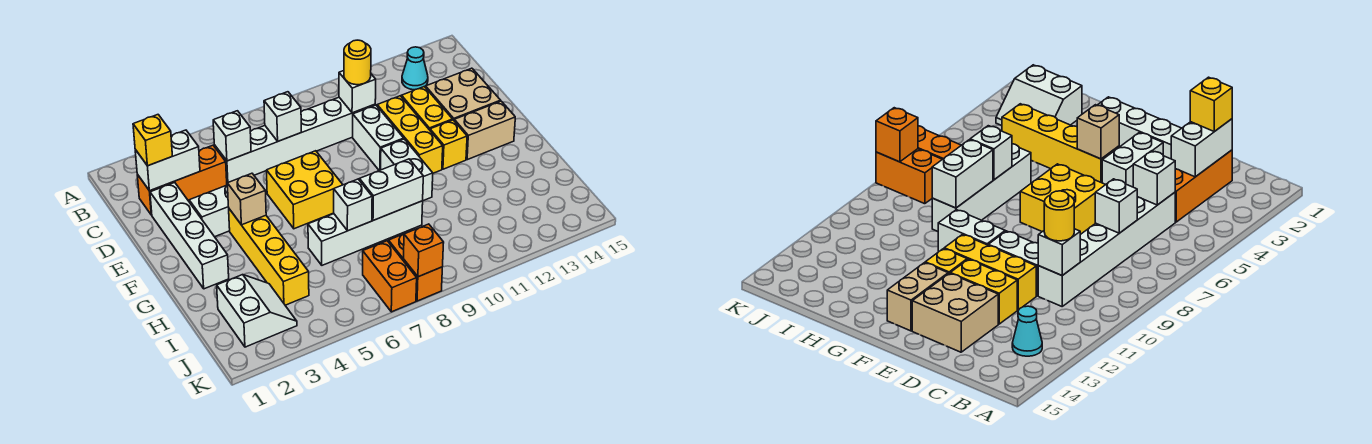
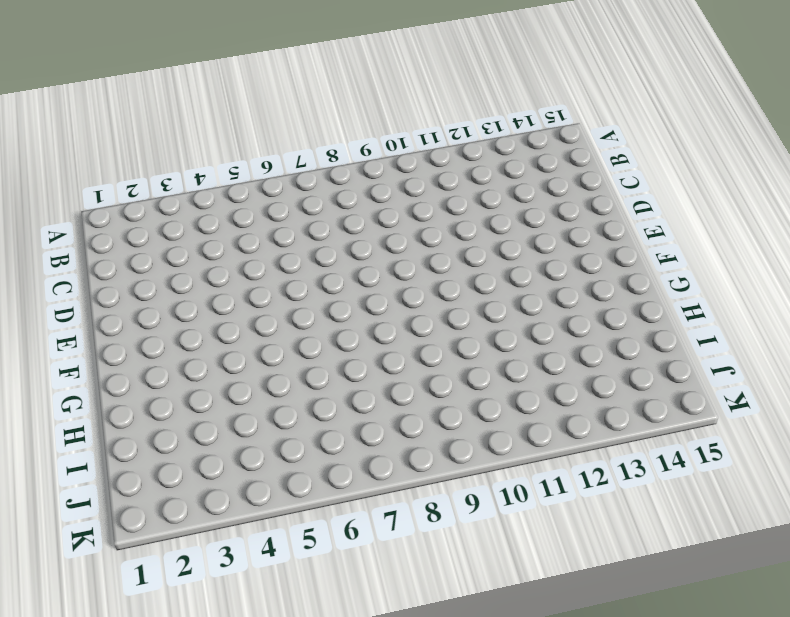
none -> cyan cone B13 level 1
none -> orange brick C2:C4 level 1
none -> white brick C5:C10 level 1

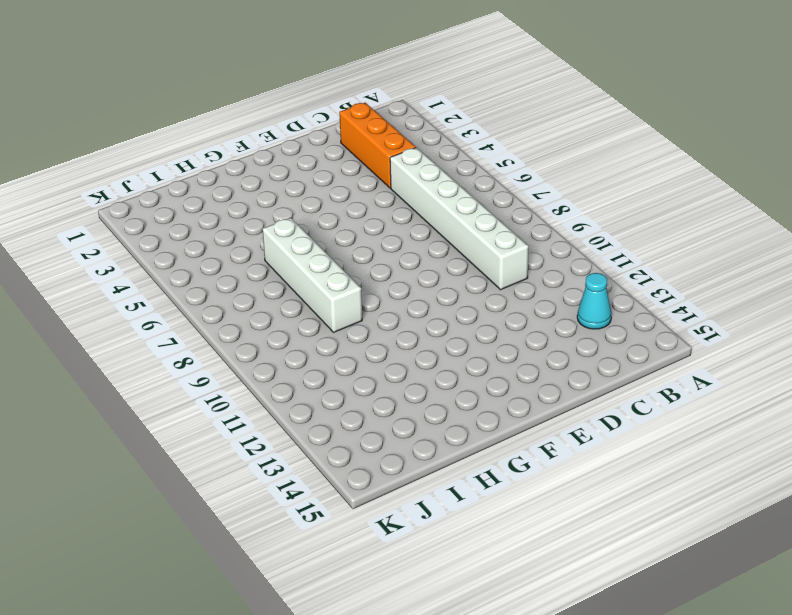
none -> white brick D2:G2 level 1
none -> white brick D10:E10 level 1
none -> yellow brick D11:F11 level 1

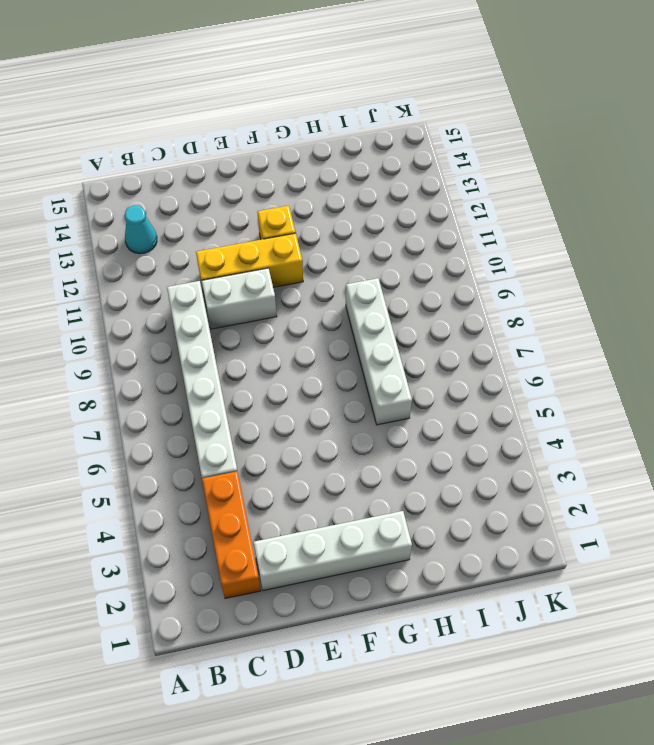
none -> yellow brick D12:E12 level 1
none -> tan brick D13:E14 level 1
none -> white brick E3:E4 level 1

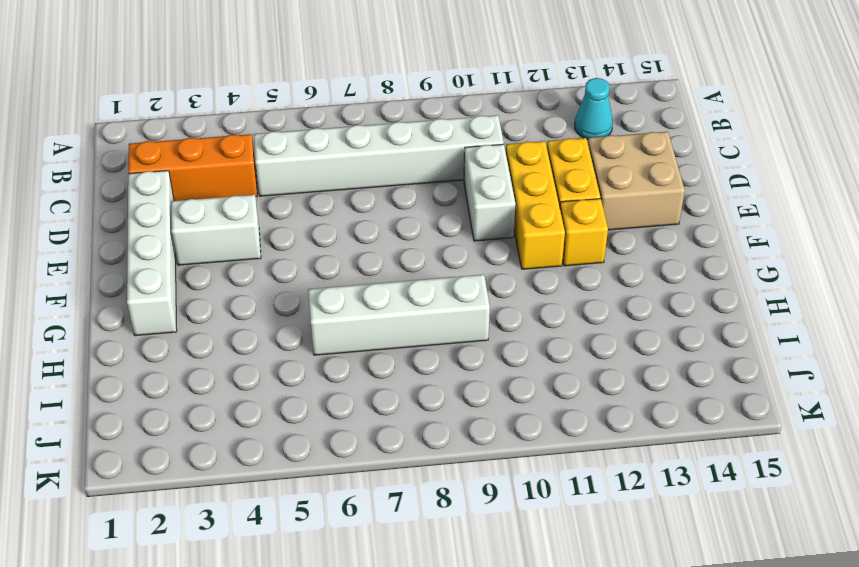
none -> yellow brick E6:F7 level 1
none -> yellow brick F4:I4 level 1
none -> white brick F10:G10 level 1

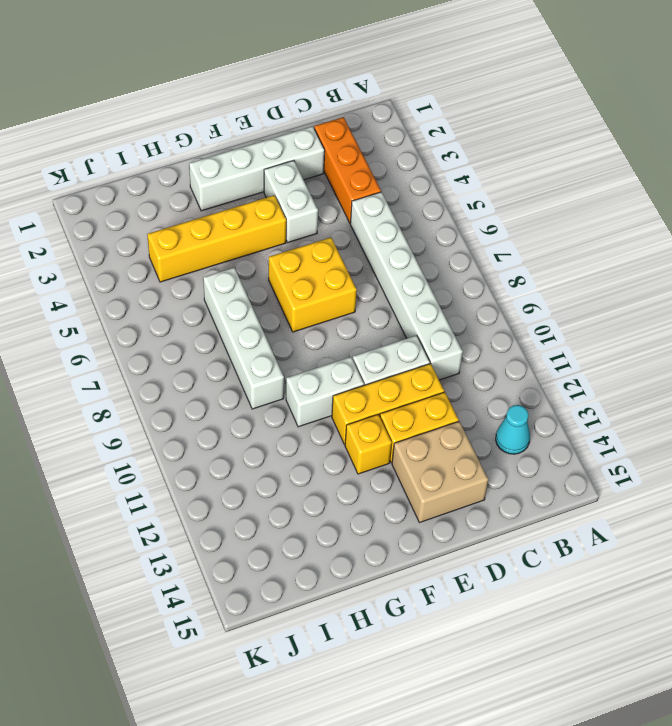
none -> tan brick F13:F14 level 1
none -> white slope I2:J3 level 1 top 2
none -> orange brick J7:K7 level 1

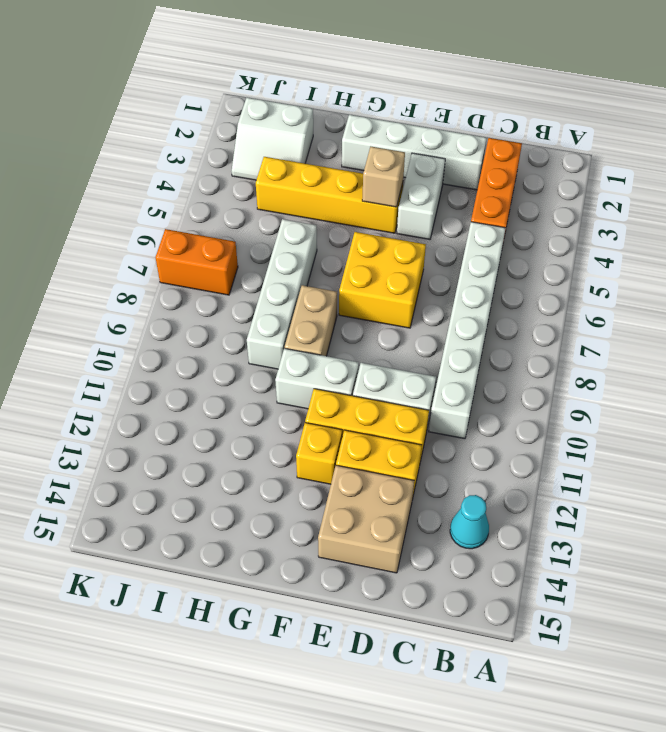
tan brick G8:G9 level 1 -> tan brick F13:F14 level 1
none -> orange brick J8:K8 level 1
none -> white brick C2:C3 level 2
none -> white brick C5 level 2

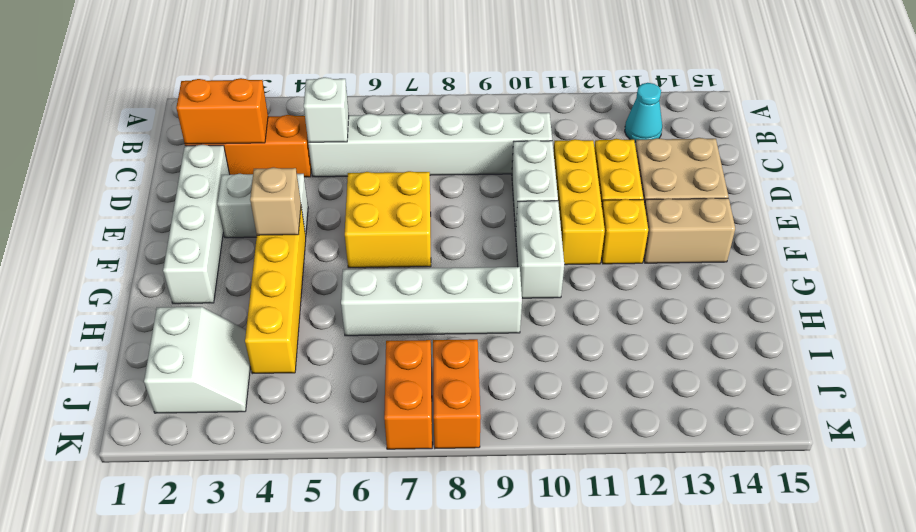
orange brick C2:C3 level 2 -> white brick C2:C3 level 2
none -> white brick C7 level 2
none -> white brick C10 level 2
none -> white brick H7 level 2

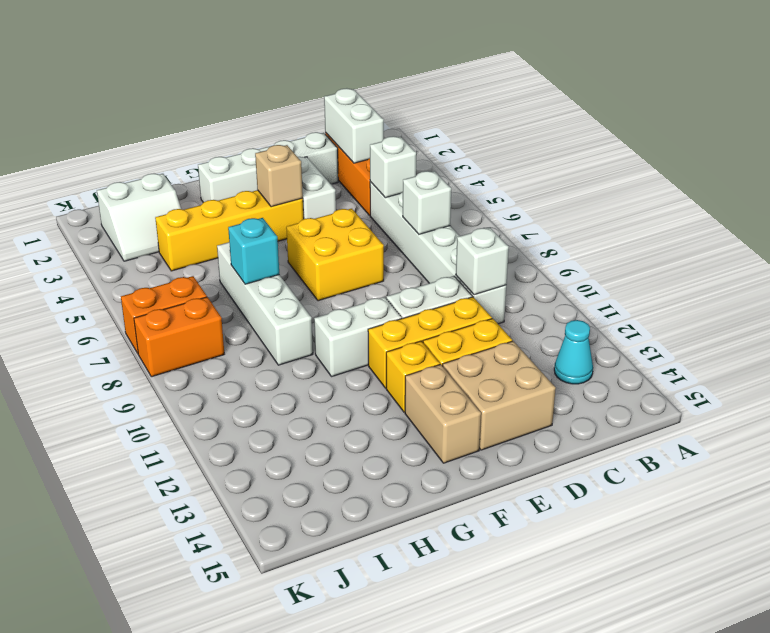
cyan brick H7 level 2 -> white brick H7 level 2
none -> white brick H8:H9 level 2
none -> orange brick K8 level 2
none -> yellow brick C2 level 3

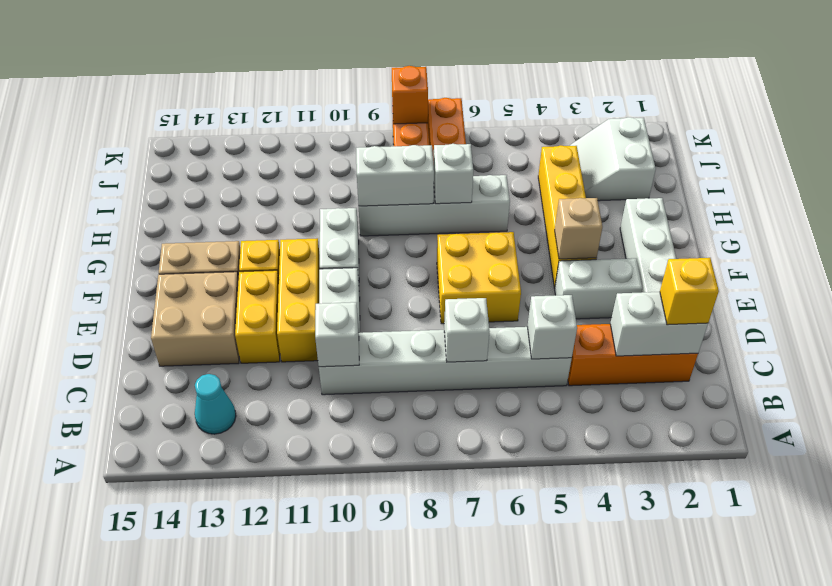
none -> yellow round brick C10 level 3

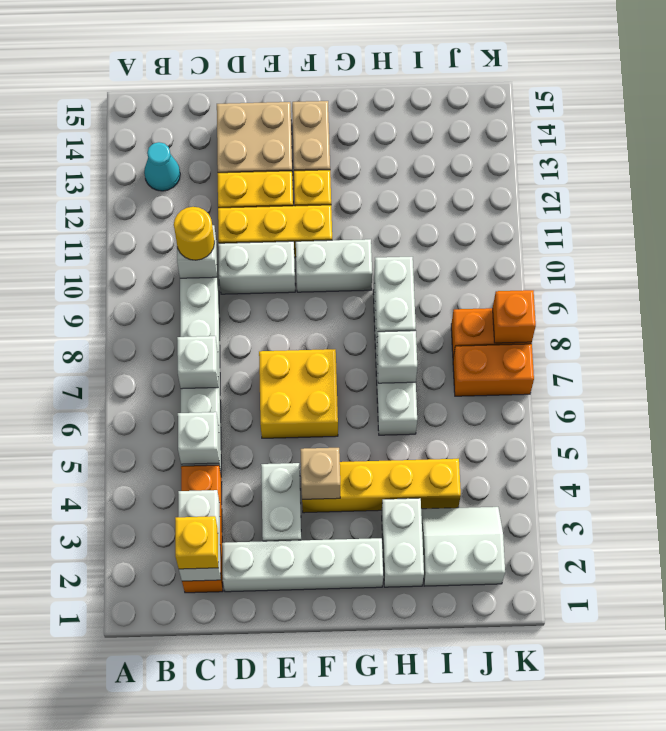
white brick H2:H3 level 1 -> none

